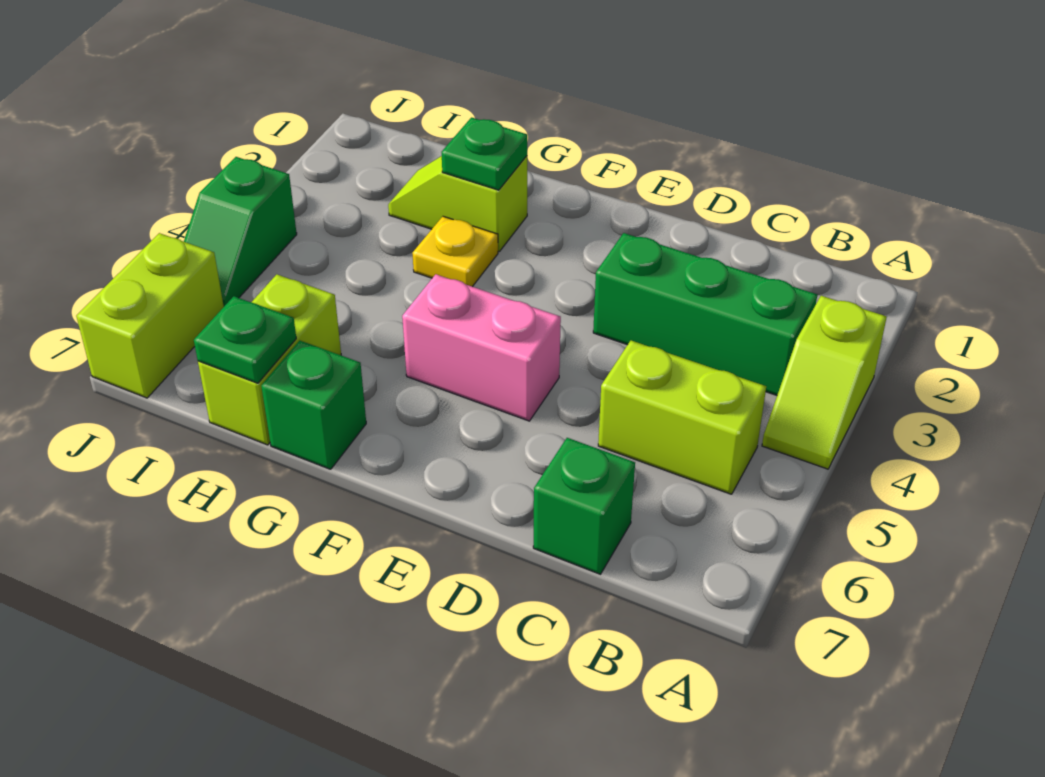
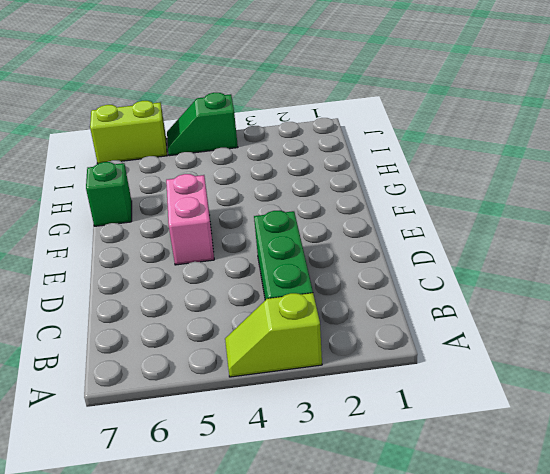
none -> lime brick B5:C5 level 1
none -> green brick C7 level 1
none -> lime slope G2:H2 level 1 top G

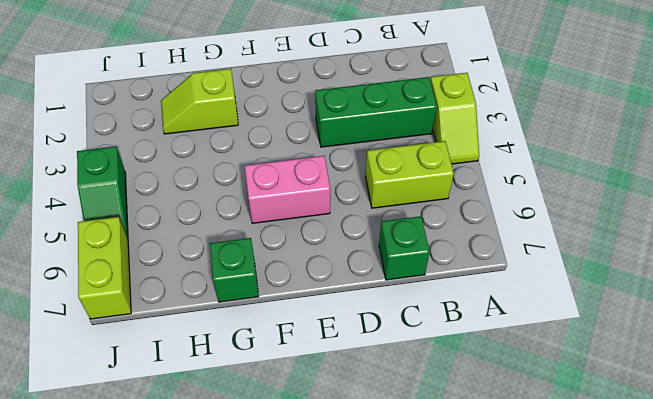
none -> yellow plate G3 level 1
none -> lime brick H6:H7 level 1
none -> green plate G2 level 2

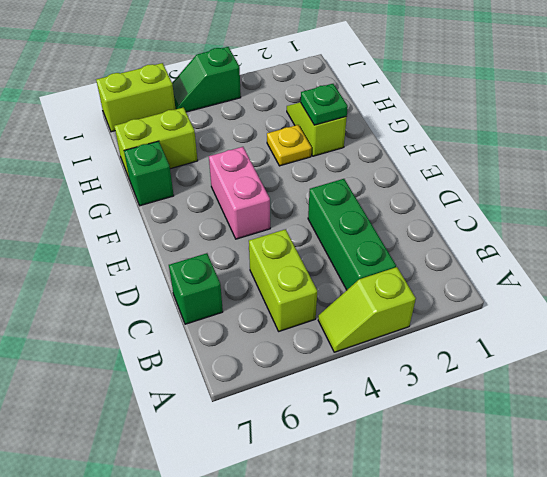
none -> green plate H7 level 2

